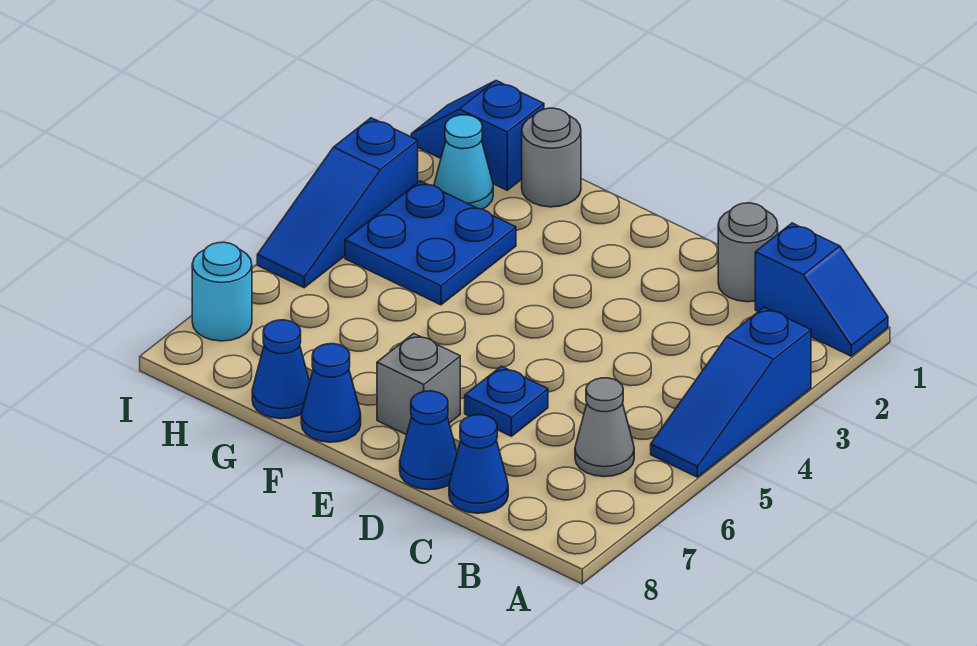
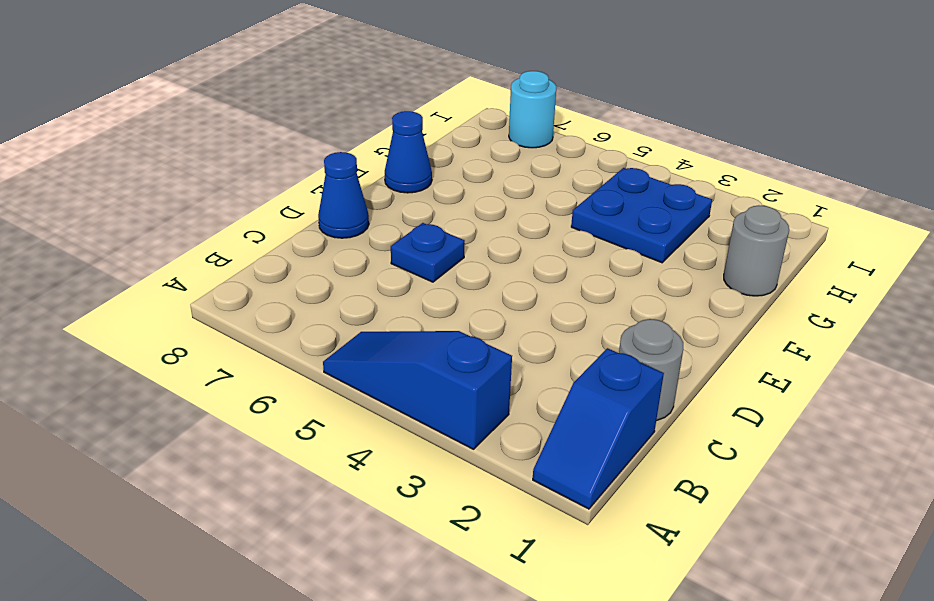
none -> grey cone B6 level 1
none -> blue cone C8 level 1
none -> grey brick E7 level 1

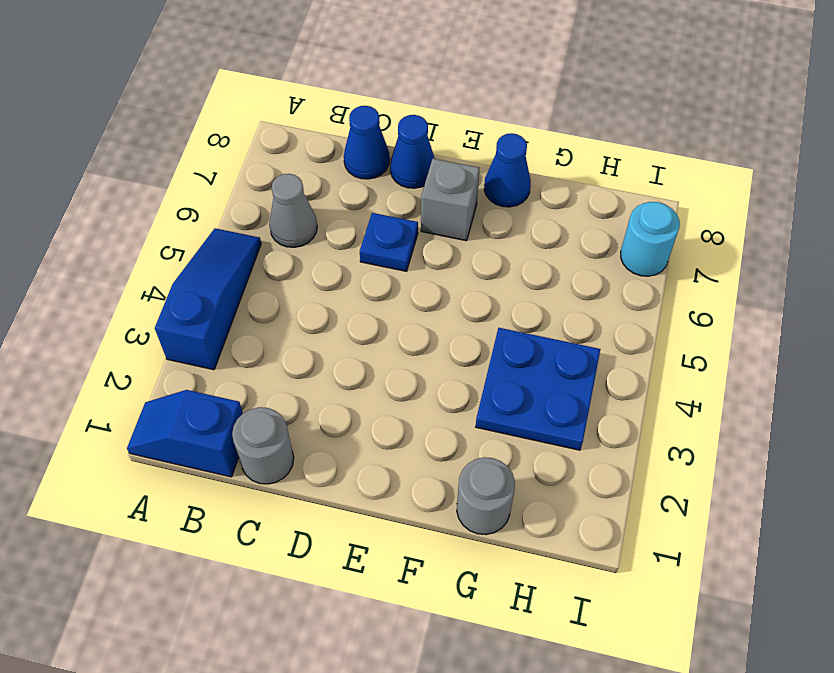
none -> blue cone G8 level 1
none -> blue slope H1:I1 level 1 top H
none -> cyan cone H2 level 1

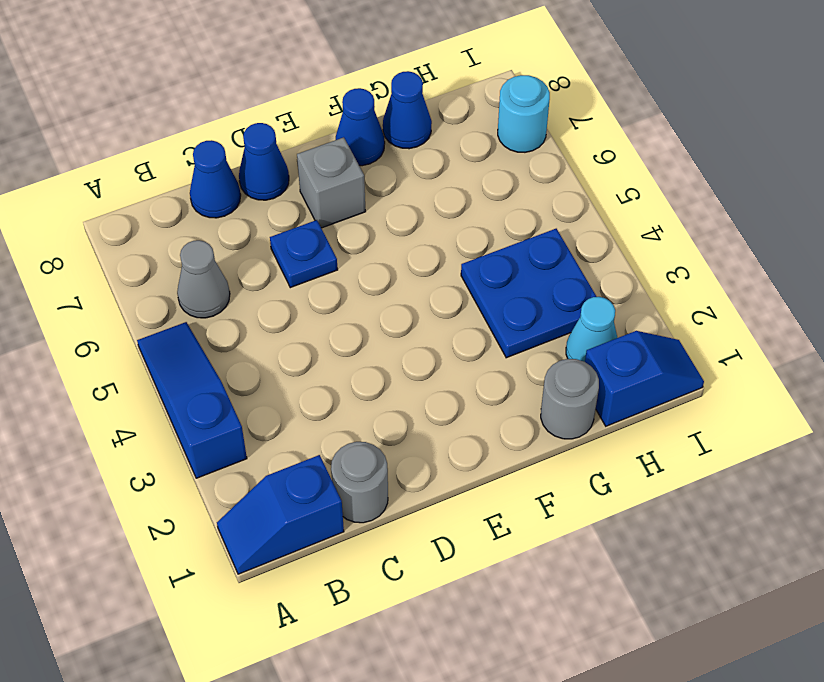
none -> blue slope I3:I5 level 1 top 3

